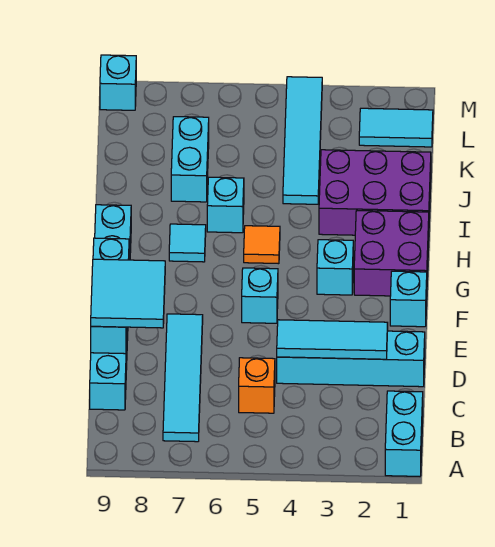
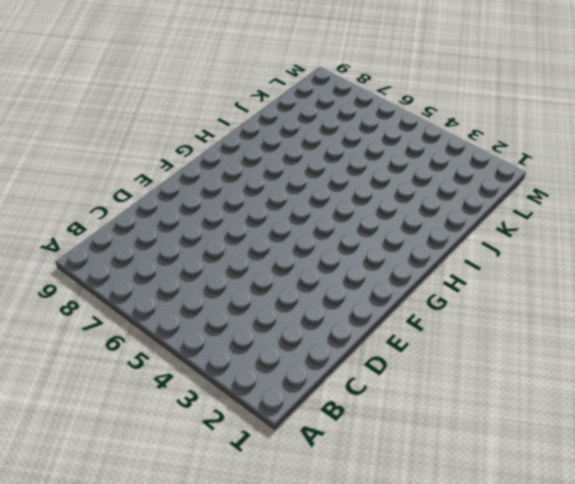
none -> cyan brick A1:B1 level 1
none -> cyan tile B7:E7 level 1
none -> orange brick C5 level 1

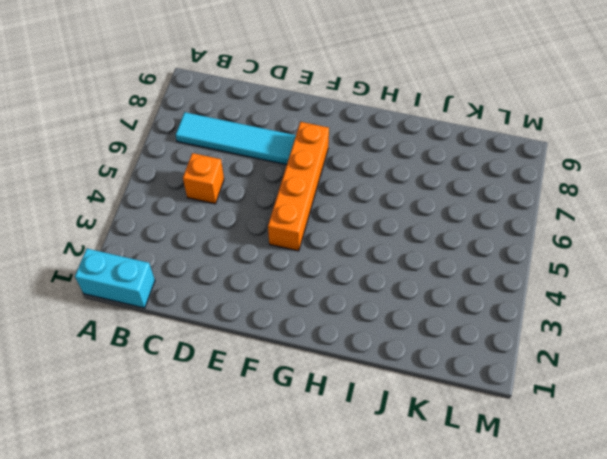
orange brick F4:F7 level 1 -> cyan brick F5 level 1
none -> cyan brick C9:H9 level 1
none -> cyan brick D1:D4 level 1
none -> cyan brick F1 level 1

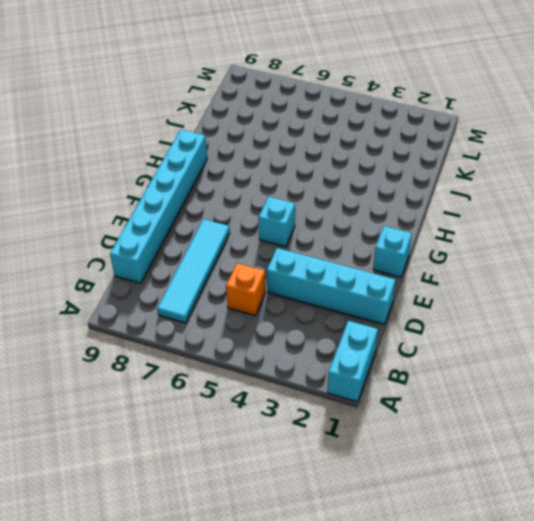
none -> purple brick G1:H2 level 1
none -> cyan brick G3 level 1
none -> orange tile H5 level 1

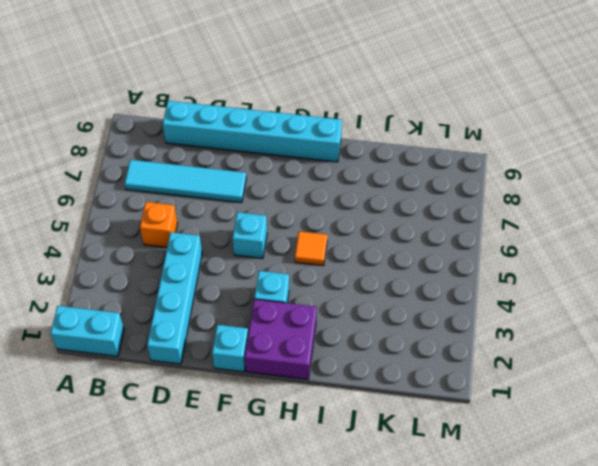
none -> cyan tile H7 level 1
none -> purple brick I1:J3 level 1
none -> cyan brick I6 level 1

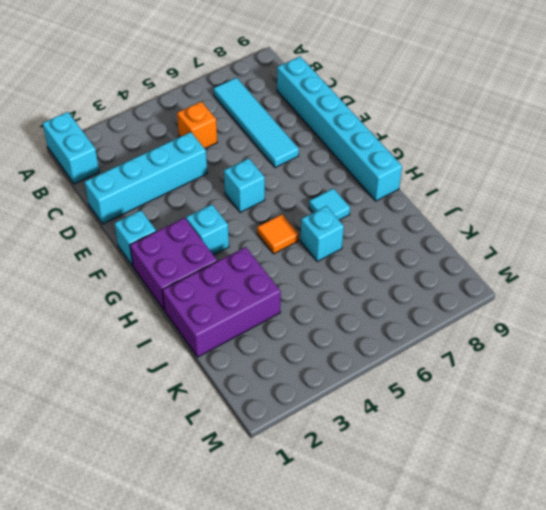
none -> cyan tile J4:M4 level 1
none -> cyan brick J7:K7 level 1
none -> cyan tile L1:L2 level 1

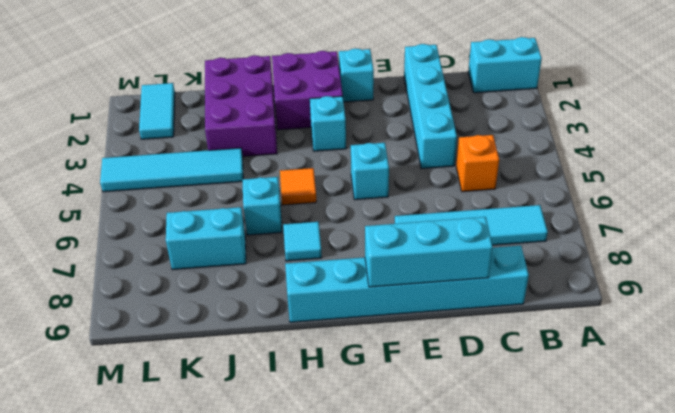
none -> cyan brick M9 level 1
none -> cyan tile D2:D4 level 2
none -> cyan tile D8:E9 level 3

